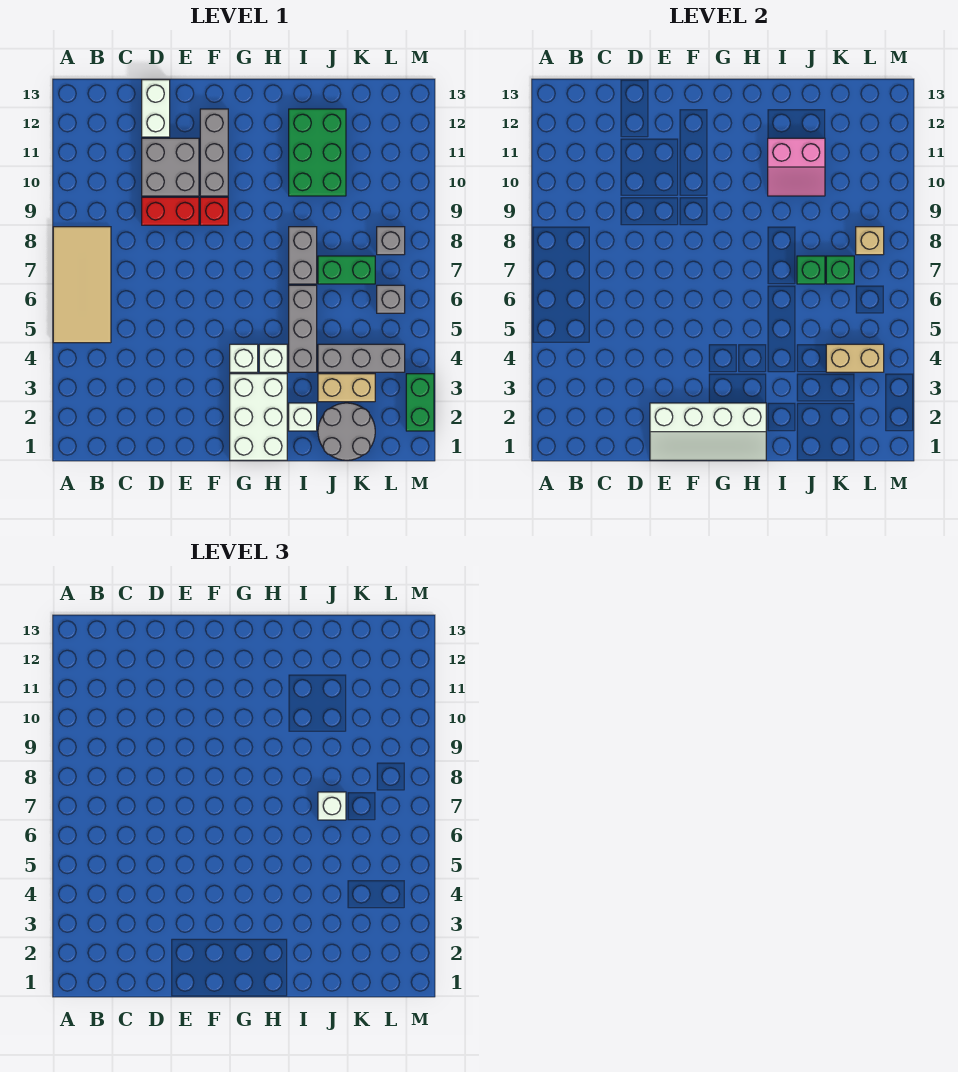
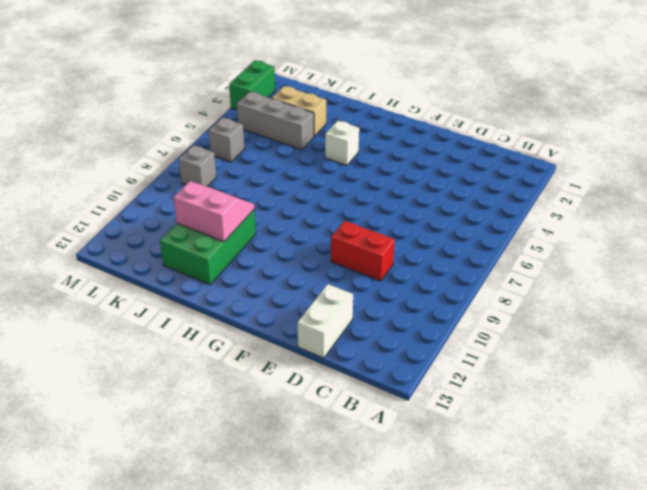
none -> tan tile A5:B8 level 1
none -> grey brick D10:E11 level 1
none -> red brick F9 level 1

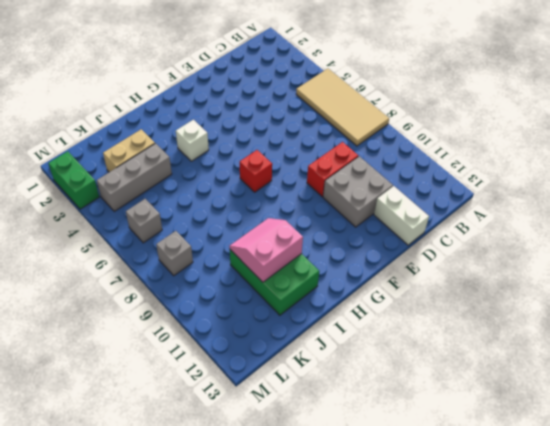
red brick G7 level 1 -> red brick F9 level 1
none -> grey brick F10:F12 level 1
none -> white brick G1:H3 level 1
none -> white brick G4 level 1

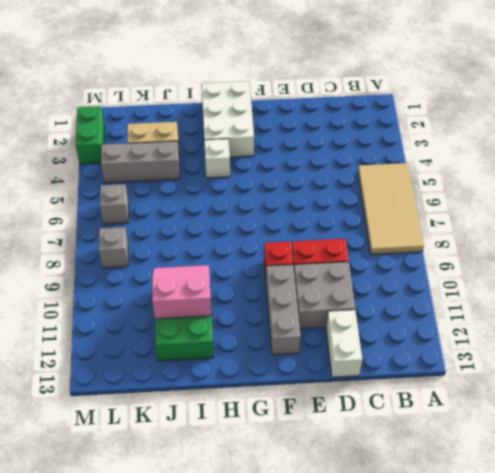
none -> white brick G4 level 1
none -> white brick I2 level 1
none -> grey brick I4:I6 level 1

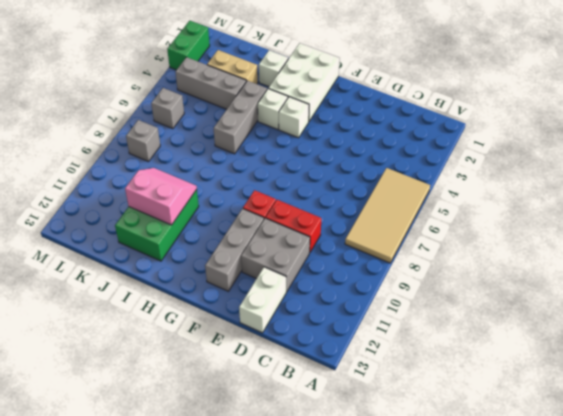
none -> grey brick I7:I8 level 1
none -> grey round brick J1:K2 level 1
none -> green brick J7:K7 level 1

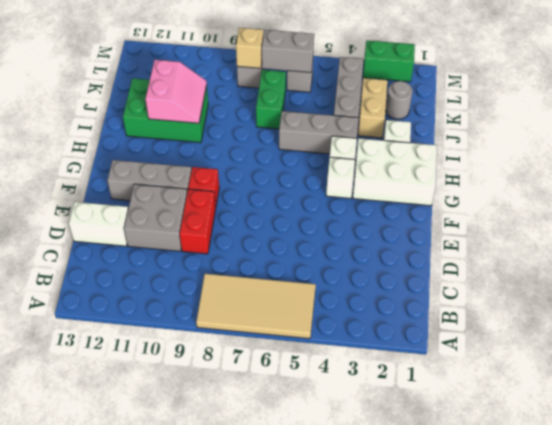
grey round brick K2 level 1 -> grey round brick J1:K2 level 1
grey brick L6:L7 level 2 -> grey brick I7:I8 level 1
none -> white slope E1:H2 level 2 top 2
none -> green brick J7 level 2
none -> tan brick K4:L4 level 2

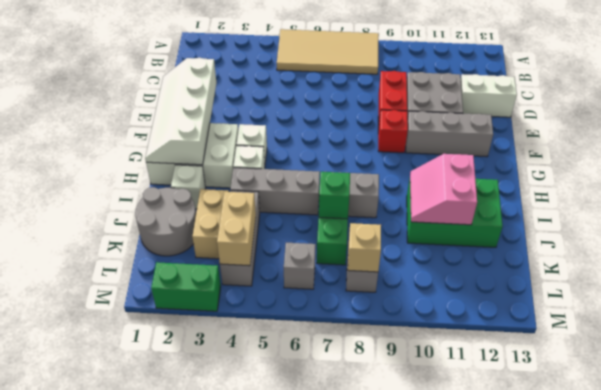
none -> green brick K7 level 2
none -> white brick J7 level 3

